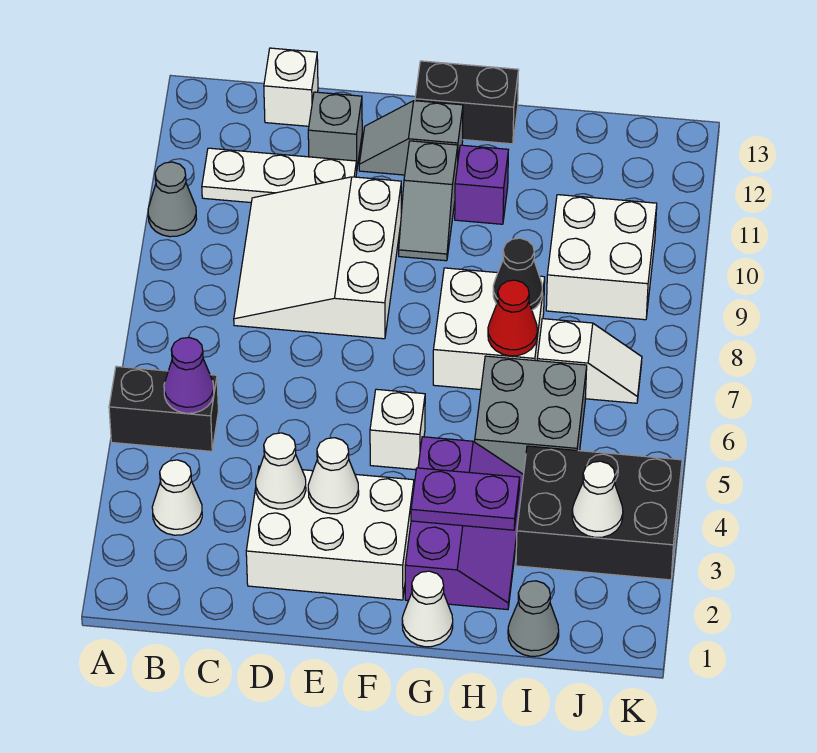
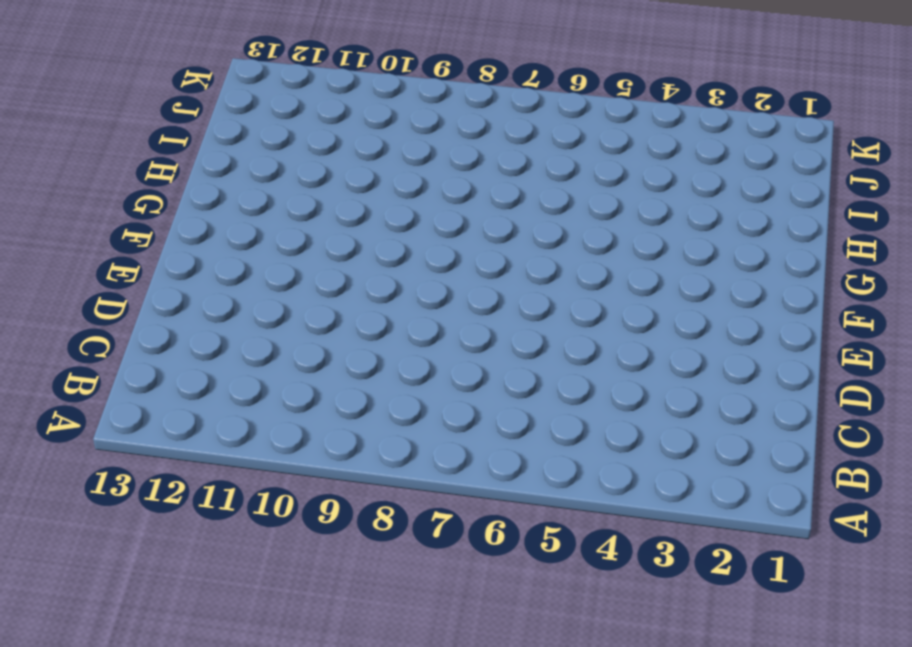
none -> black brick A5:B5 level 1
none -> grey cone A10 level 1
none -> white cone B3 level 1

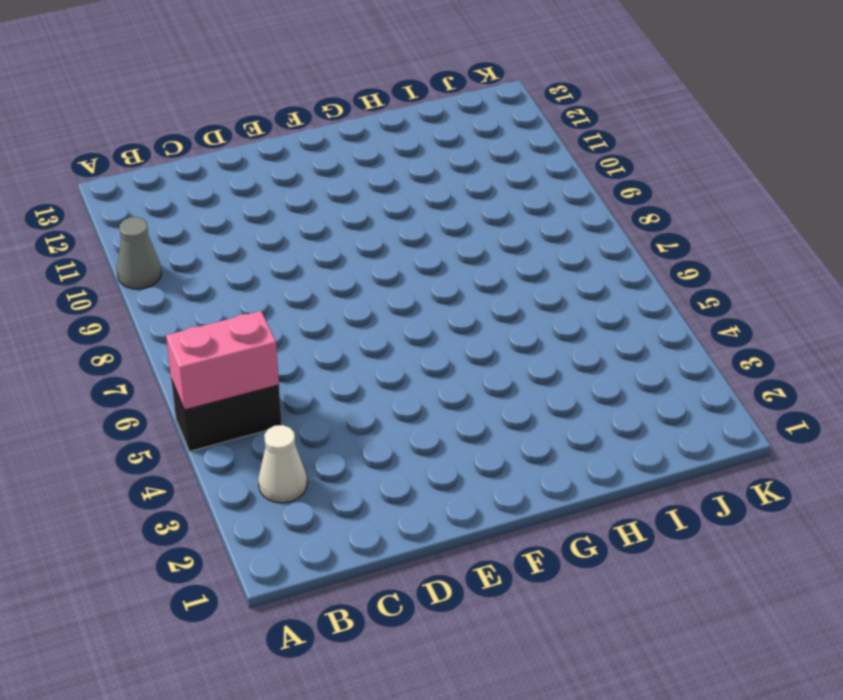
pink brick A5:B5 level 2 -> purple cone B5 level 2
none -> white plate B11:D11 level 1
none -> white slope C8:E10 level 1 top E
none -> white brick C13 level 1

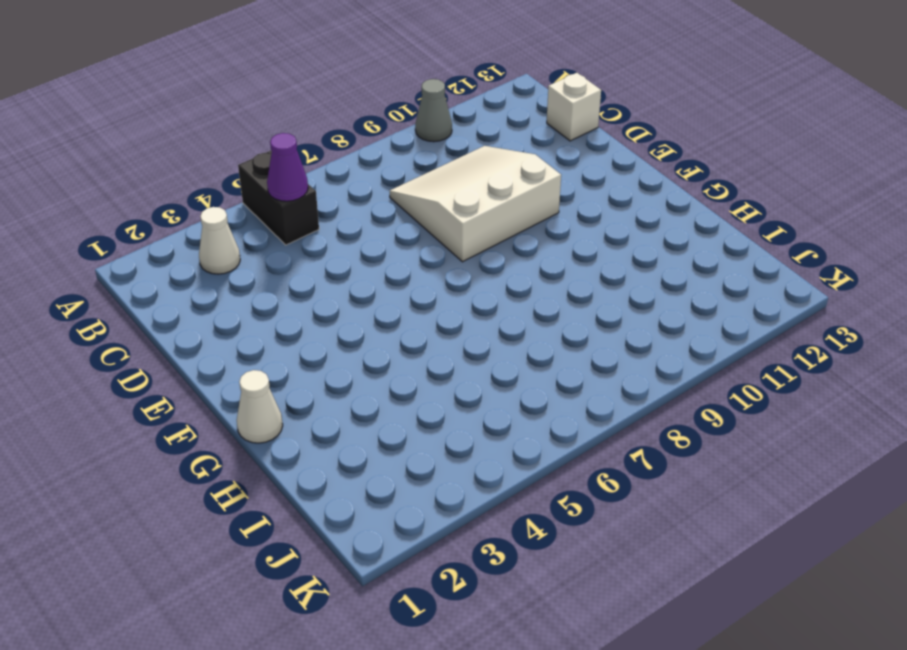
none -> white plate B11:D11 level 1
none -> white brick D2:F3 level 1
none -> grey brick D12 level 1

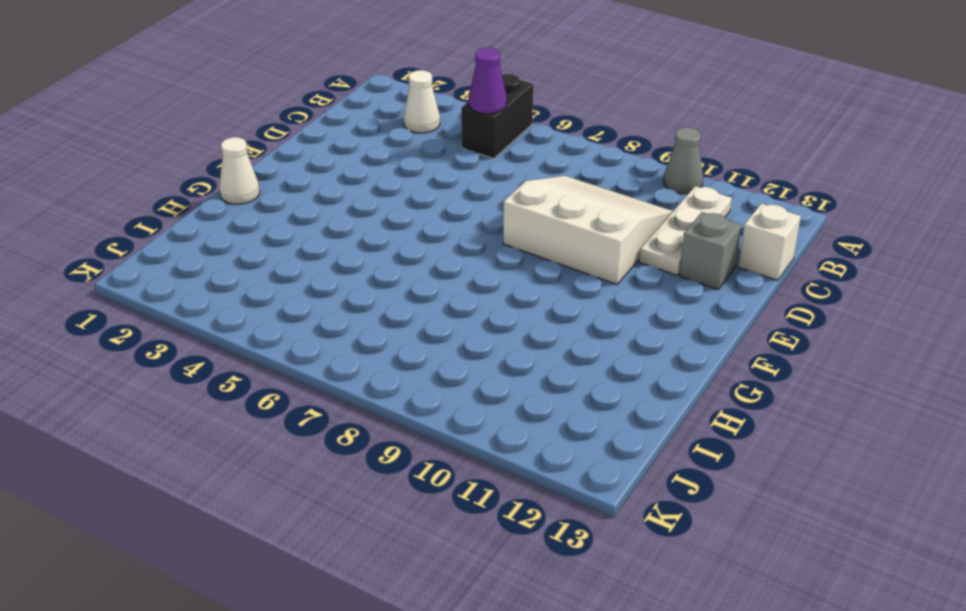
none -> white brick D2:F3 level 1
none -> grey slope E12:F12 level 1 top F
none -> white brick F5 level 1

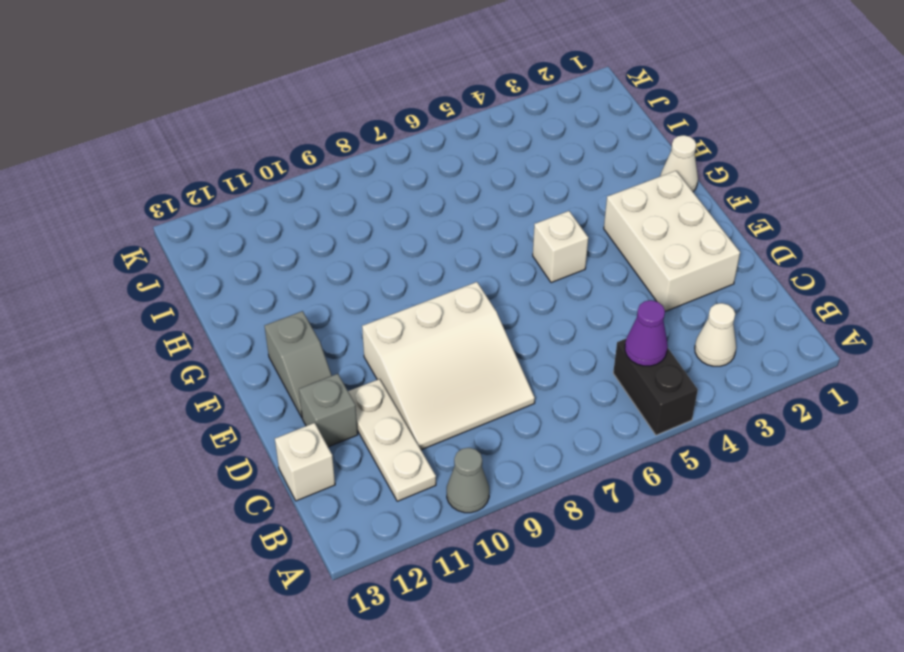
none -> grey slope F10:F11 level 1 top 11
none -> black brick F13:G13 level 1
none -> purple slope G2:H4 level 1 top G

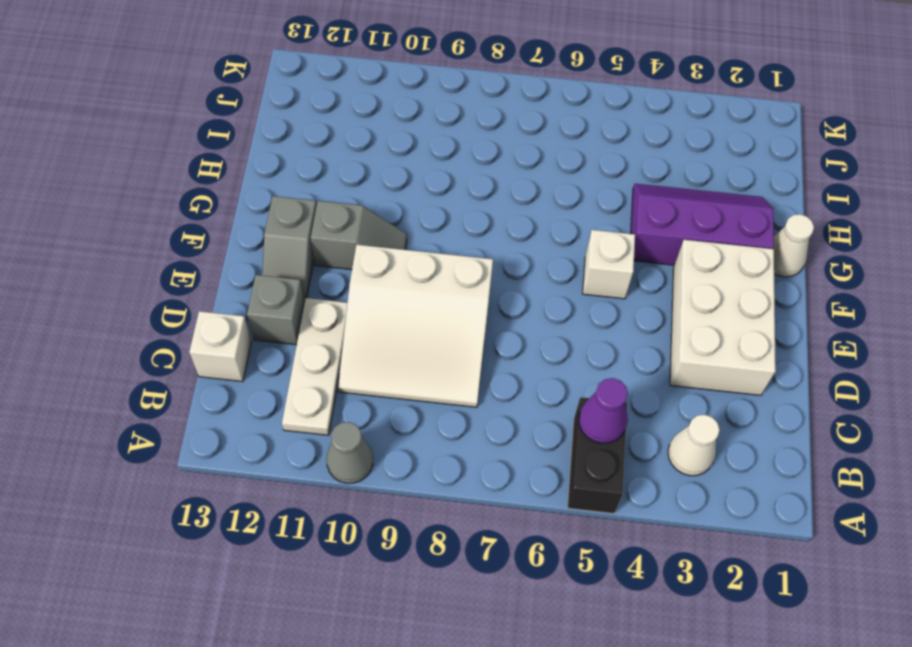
none -> black brick F13:G13 level 1
none -> white brick G7:H8 level 1
none -> purple brick G11 level 1

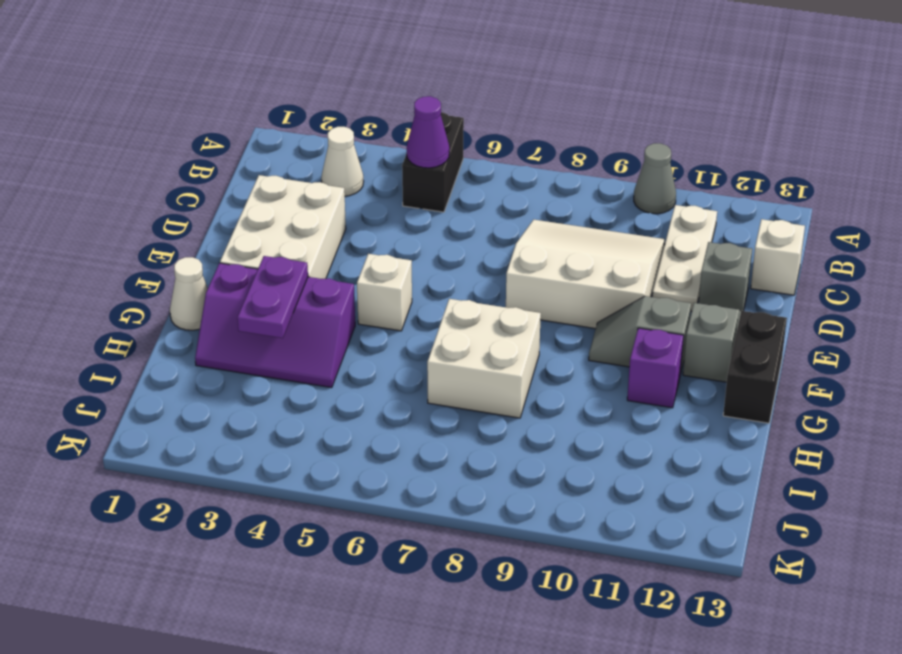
none -> grey brick H5:I6 level 1
none -> grey cone I1 level 1
none -> black brick I3:K4 level 1

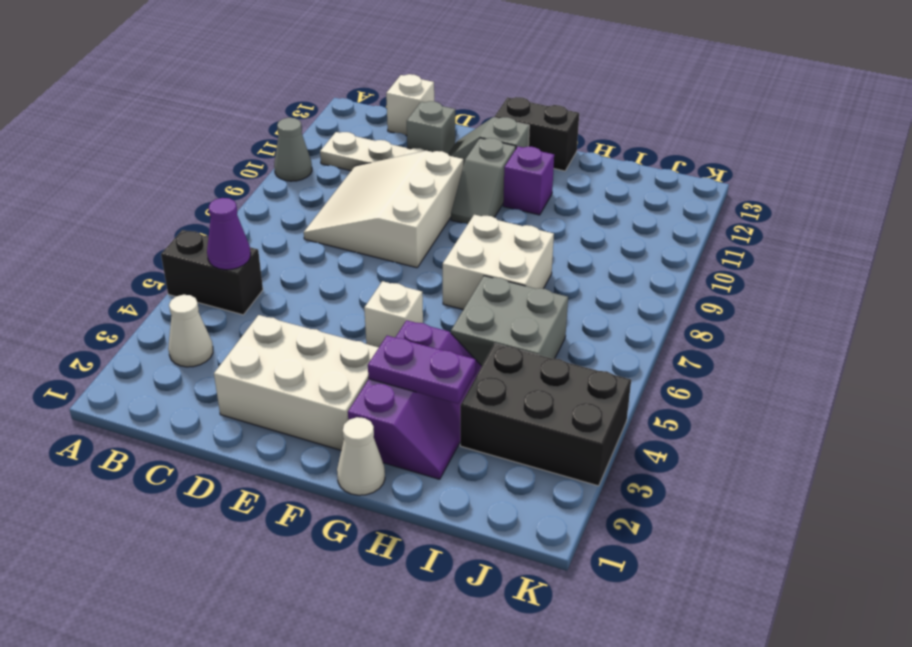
none -> grey cone I1 level 1
none -> white slope I7:J7 level 1 top I
none -> white brick I9:J10 level 1

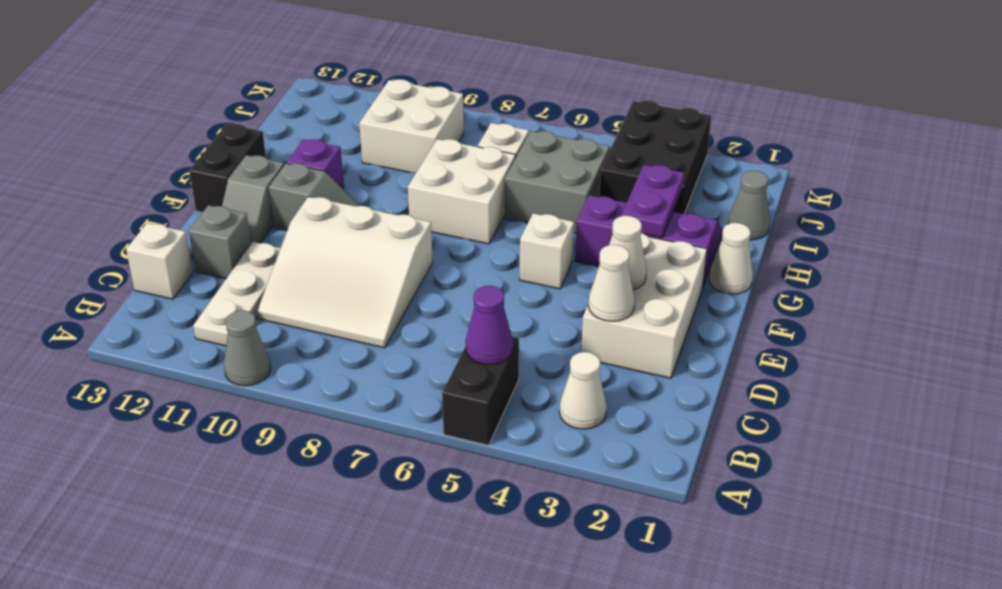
none -> red cone H7 level 2
none -> black cone H8 level 2
none -> white cone J3 level 2

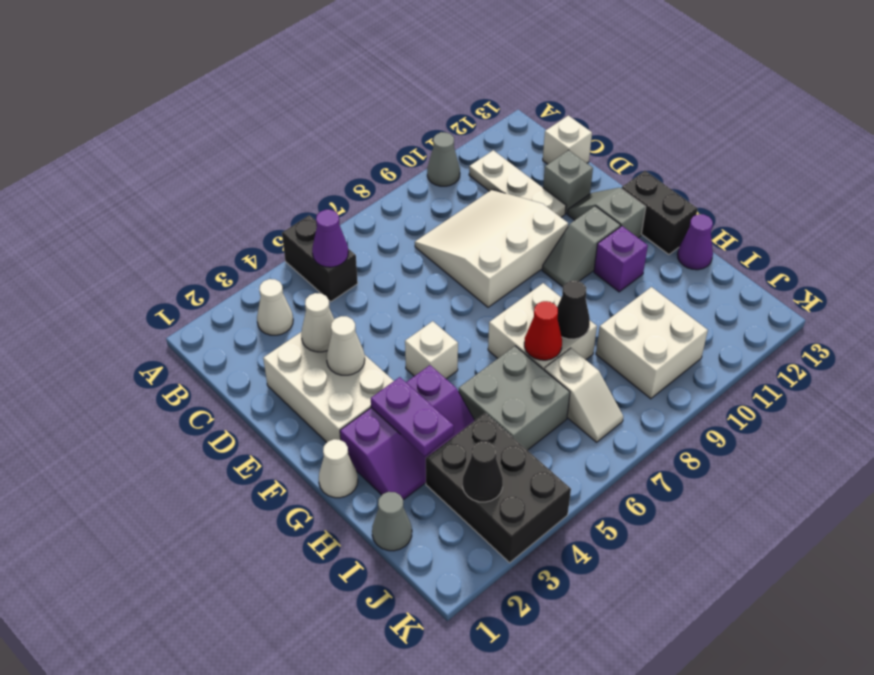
purple cone H13 level 1 -> none
black cone J3 level 2 -> white cone J3 level 2

